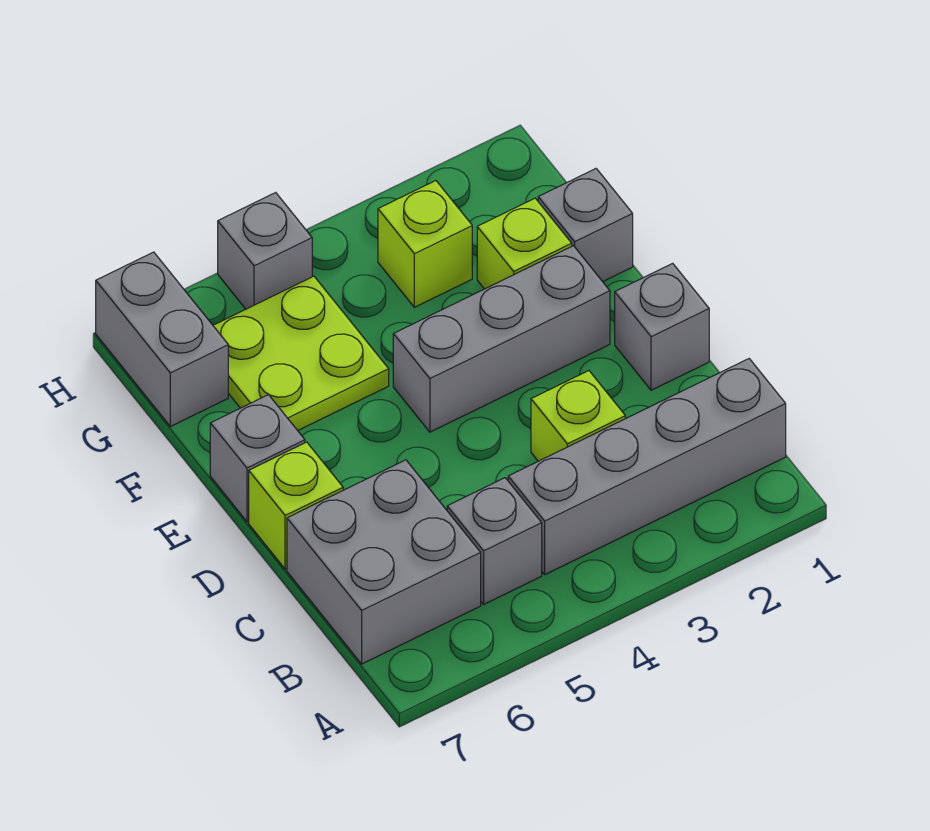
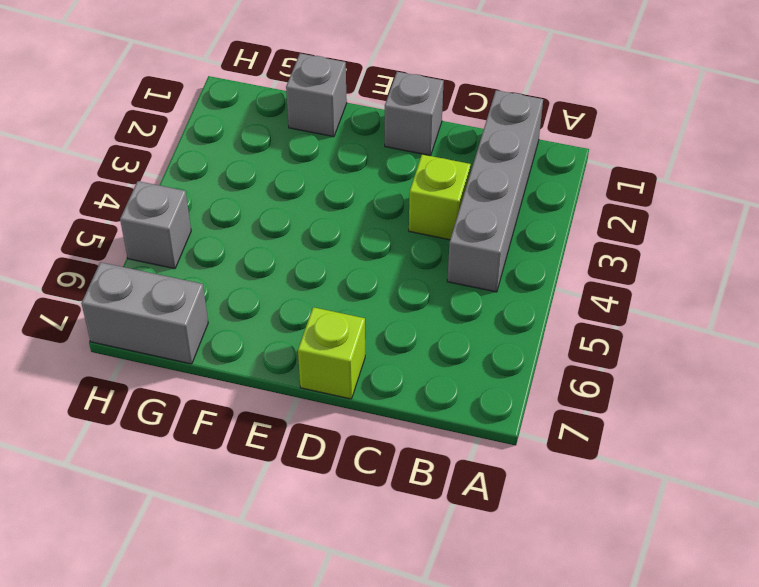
none -> grey brick B5 level 1
none -> grey brick B6:C7 level 1
none -> grey brick E2:E4 level 1

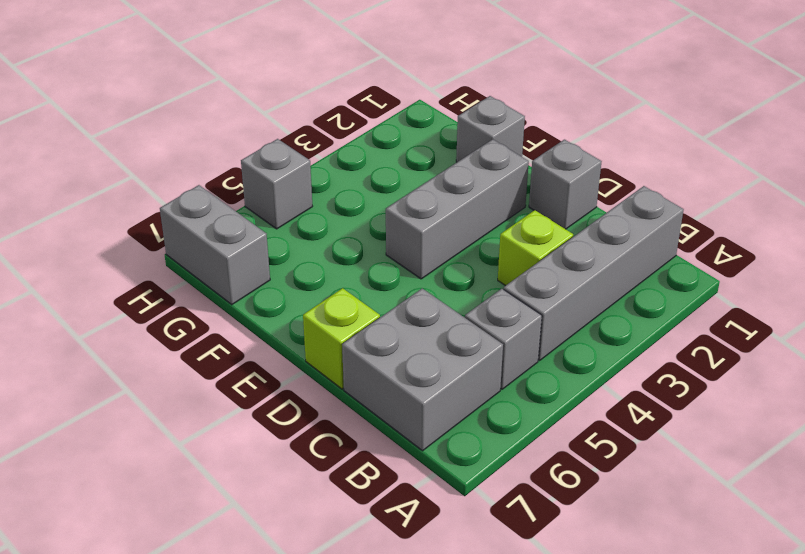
none -> grey brick E7 level 1
none -> lime brick F2 level 1
none -> lime plate F5:G6 level 1

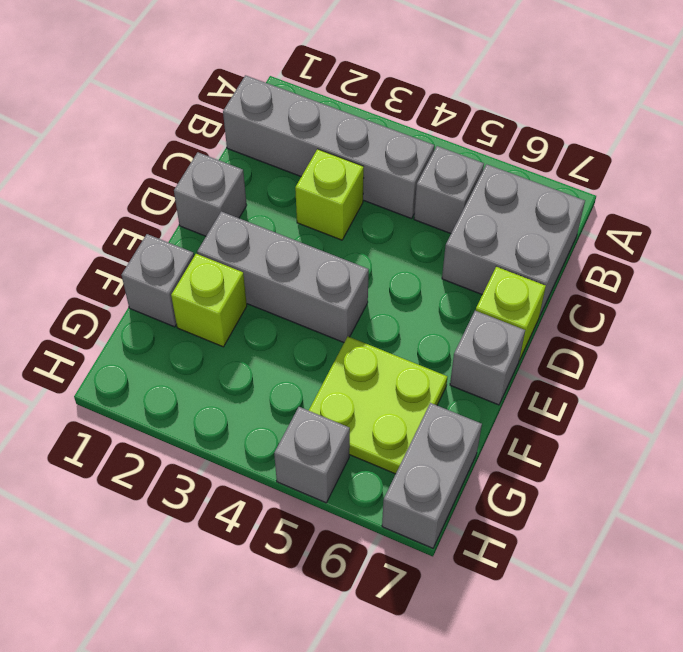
none -> lime brick G3 level 1

